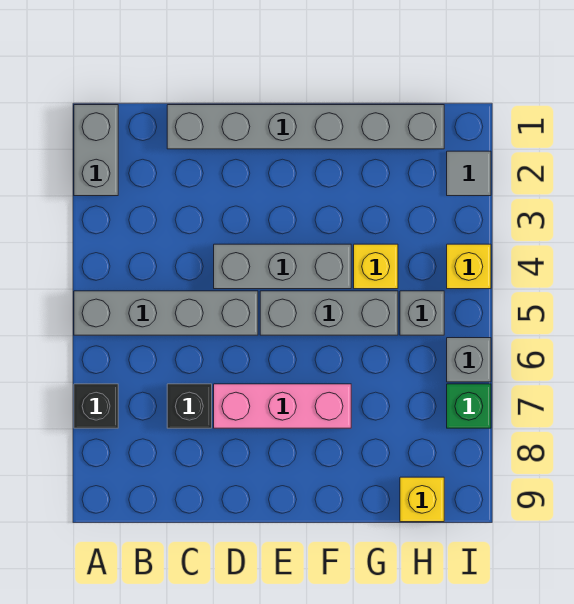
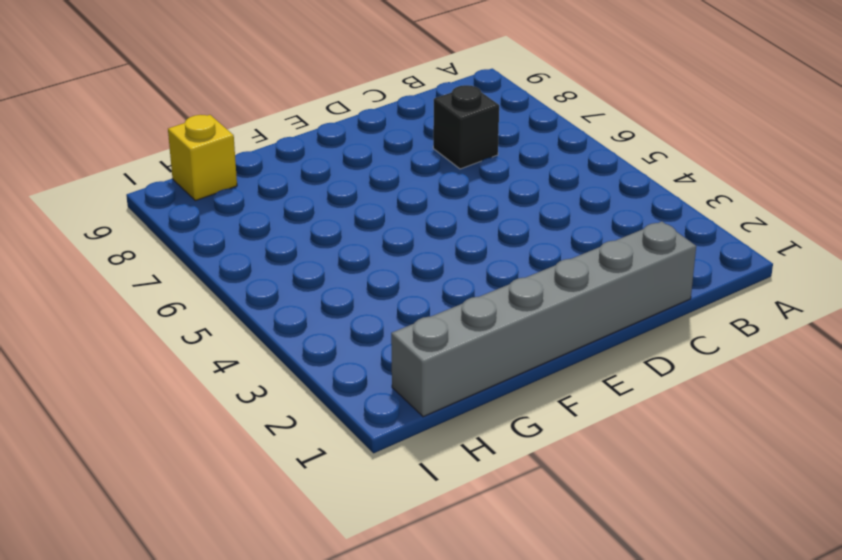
none -> grey brick A1:A2 level 1
none -> grey brick A5:D5 level 1
none -> black brick A7 level 1

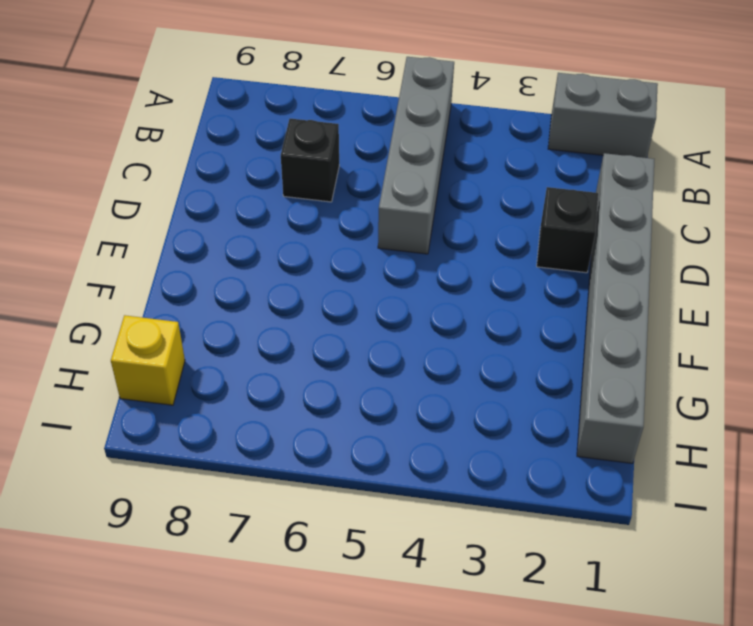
black brick D2 level 1 -> black brick A7 level 1
none -> grey brick D4:F4 level 1
none -> pink brick D7:F7 level 1
none -> grey brick E5:G5 level 1

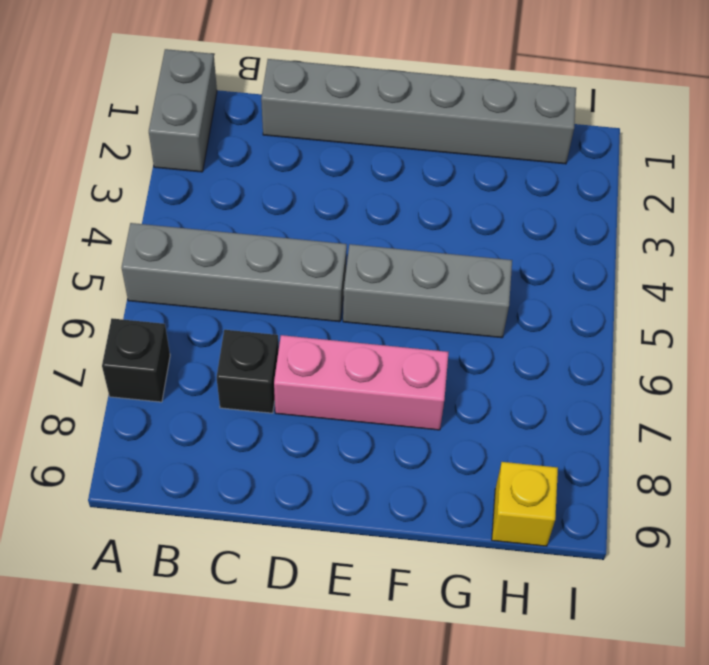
none -> grey brick D4:F4 level 1
none -> yellow brick G4 level 1
none -> grey brick H5 level 1

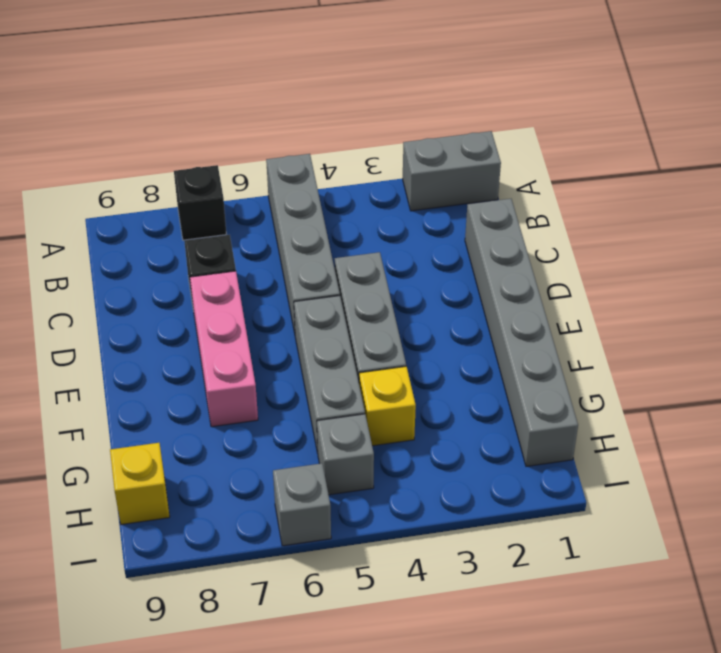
none -> grey tile I2 level 1
none -> yellow brick I4 level 1
none -> green brick I7 level 1

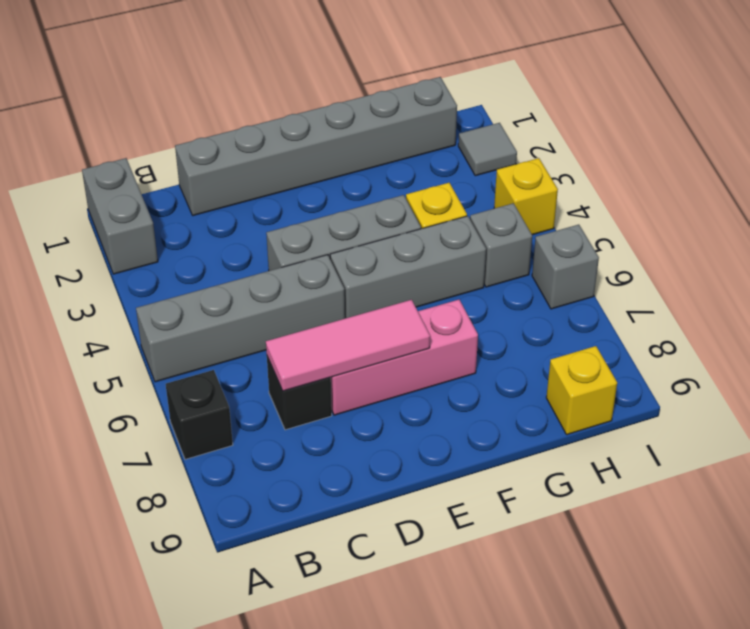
pink tile C7:E7 level 2 -> none
none -> green brick I7 level 1

